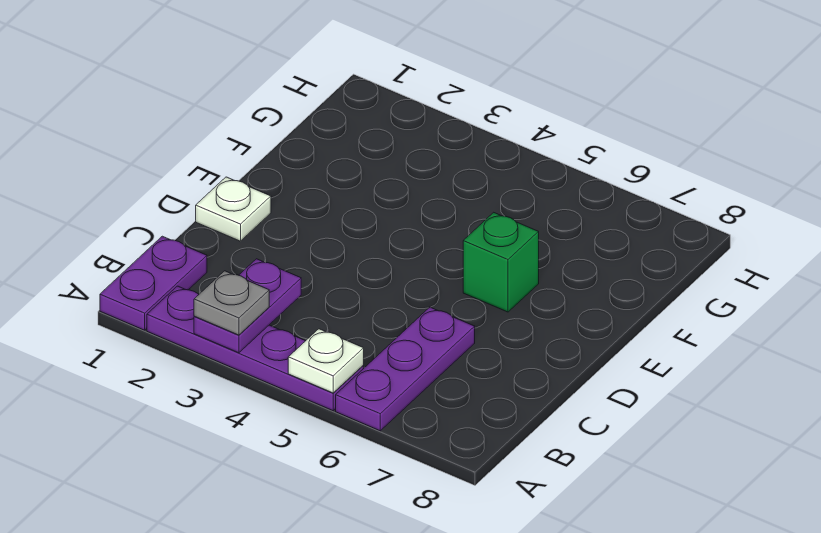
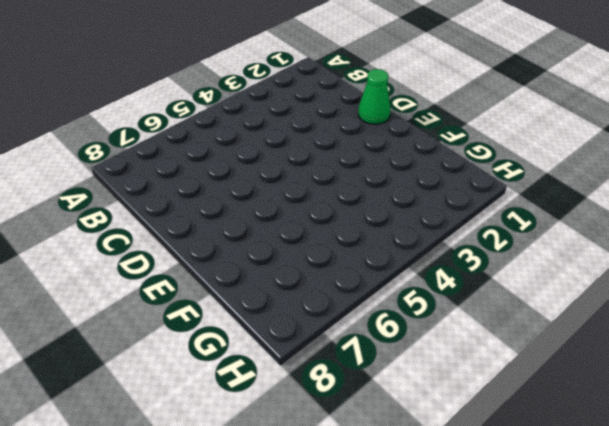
green cone D1 level 1 -> white plate D1 level 1
none -> purple plate A1:B1 level 1
none -> purple plate A2:A5 level 1

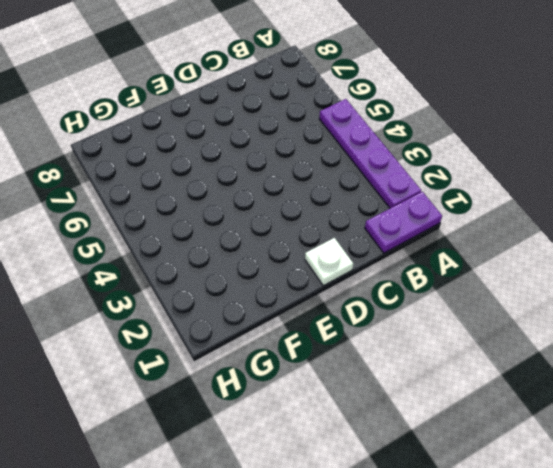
none -> purple plate A6:C6 level 1
none -> green brick E6 level 1

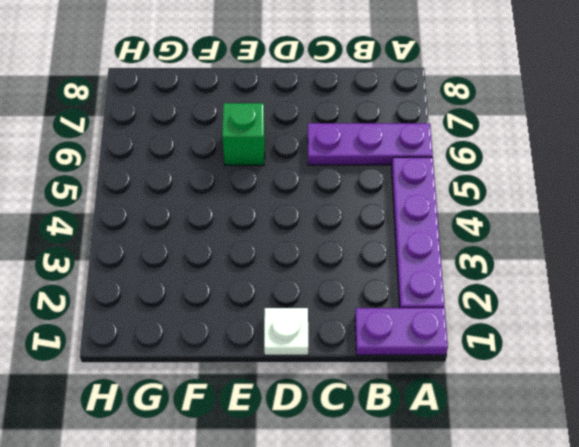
none -> purple plate A3:B3 level 2
none -> white plate A5 level 2

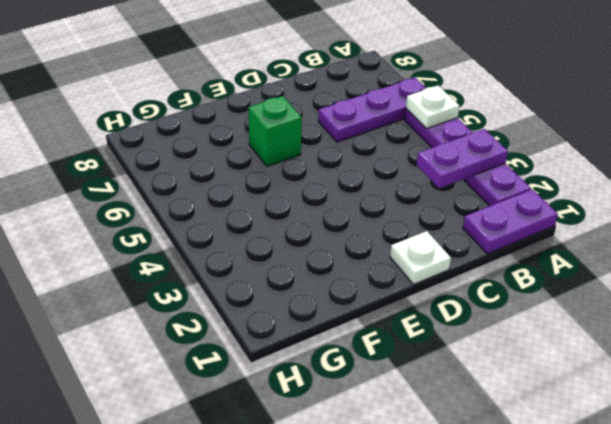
none -> grey plate A3 level 3

